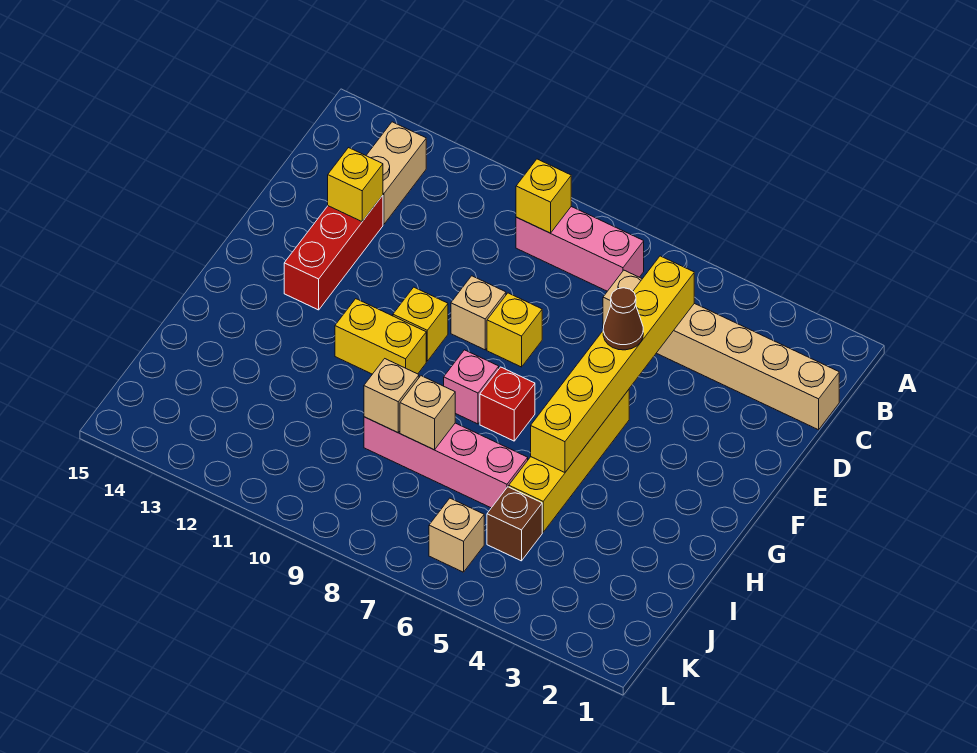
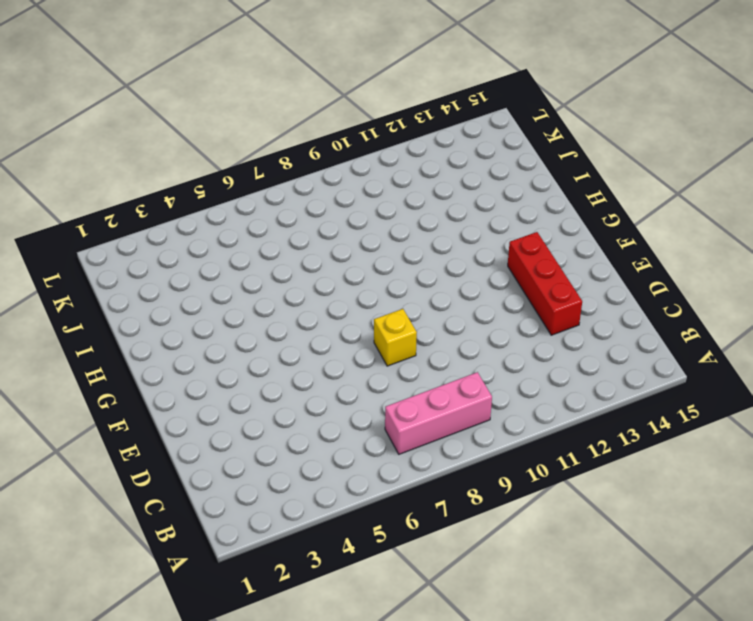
none -> tan brick B13:C13 level 1
none -> tan brick C1:C6 level 1
none -> tan brick E9 level 1

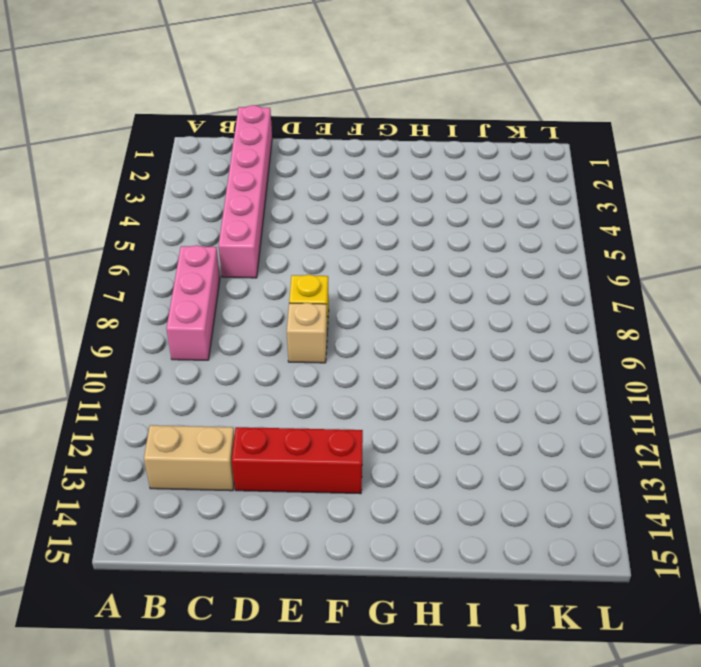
pink brick C1:C6 level 1 -> tan brick C1:C6 level 1
none -> yellow brick F5:I5 level 1
none -> yellow brick F10 level 1
none -> red brick G7 level 1

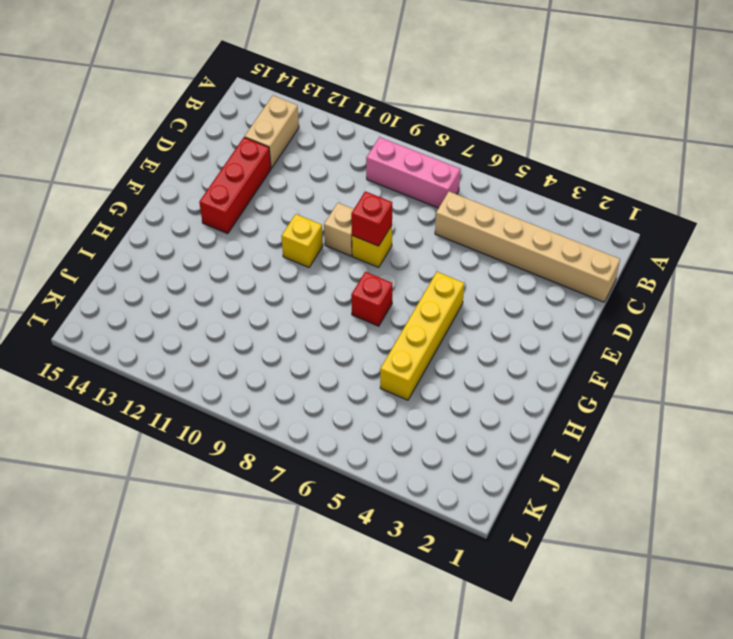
red brick E8 level 2 -> none
none -> pink brick G8 level 1
none -> yellow brick G10:G11 level 1
none -> pink brick I6:I9 level 1

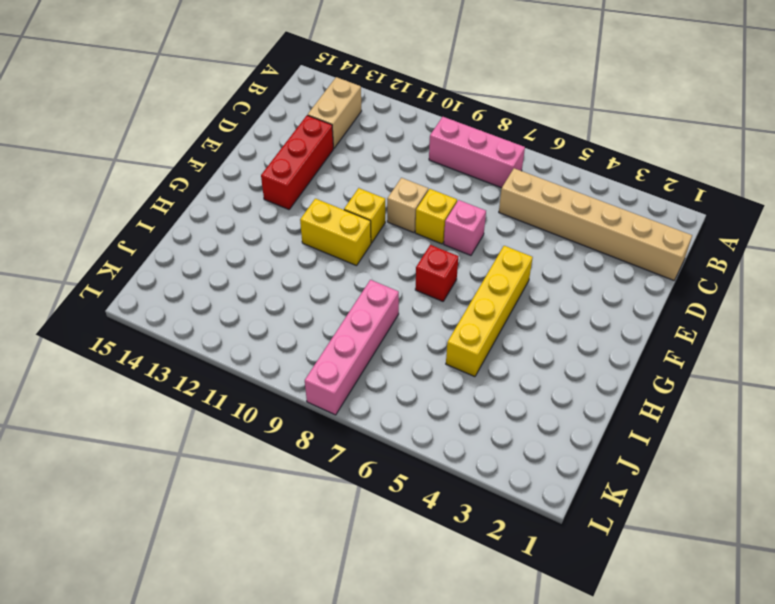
pink brick E7 level 1 -> pink brick G8 level 1
pink brick I8:L8 level 1 -> pink brick I6:I9 level 1
none -> brown brick J5 level 1
none -> tan brick K6 level 1
none -> yellow brick B9 level 2

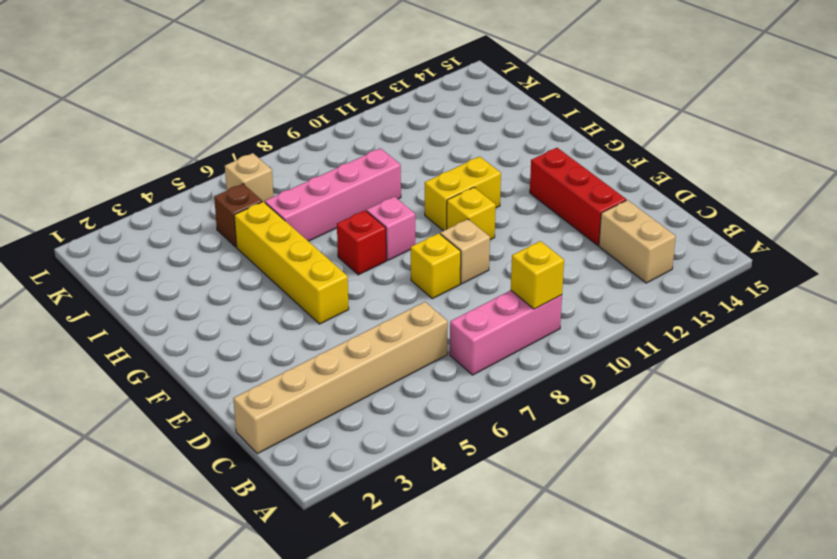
none -> yellow brick C5:H5 level 2
none -> yellow brick D13 level 2
none -> tan brick I8 level 2

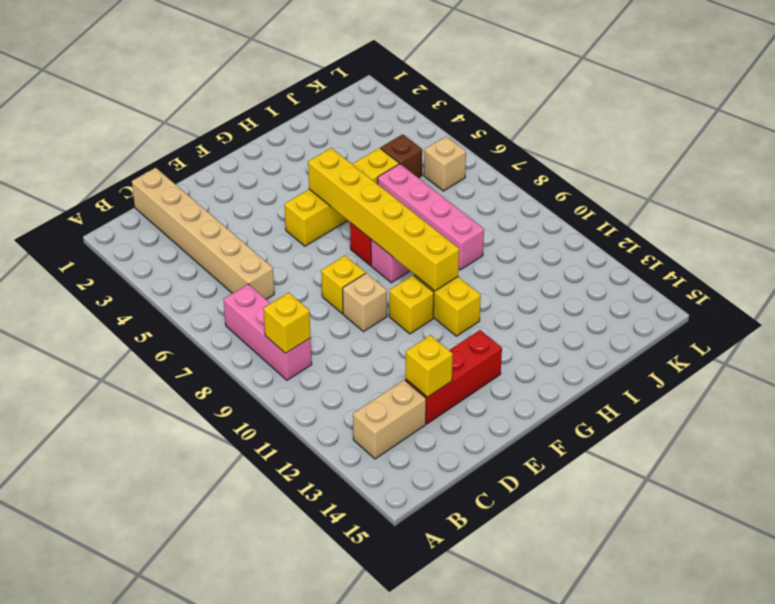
yellow brick G5:G10 level 2 -> yellow brick C5:H5 level 2
none -> tan brick I8 level 2
none -> tan brick I9 level 2
none -> brown cone E5 level 3

